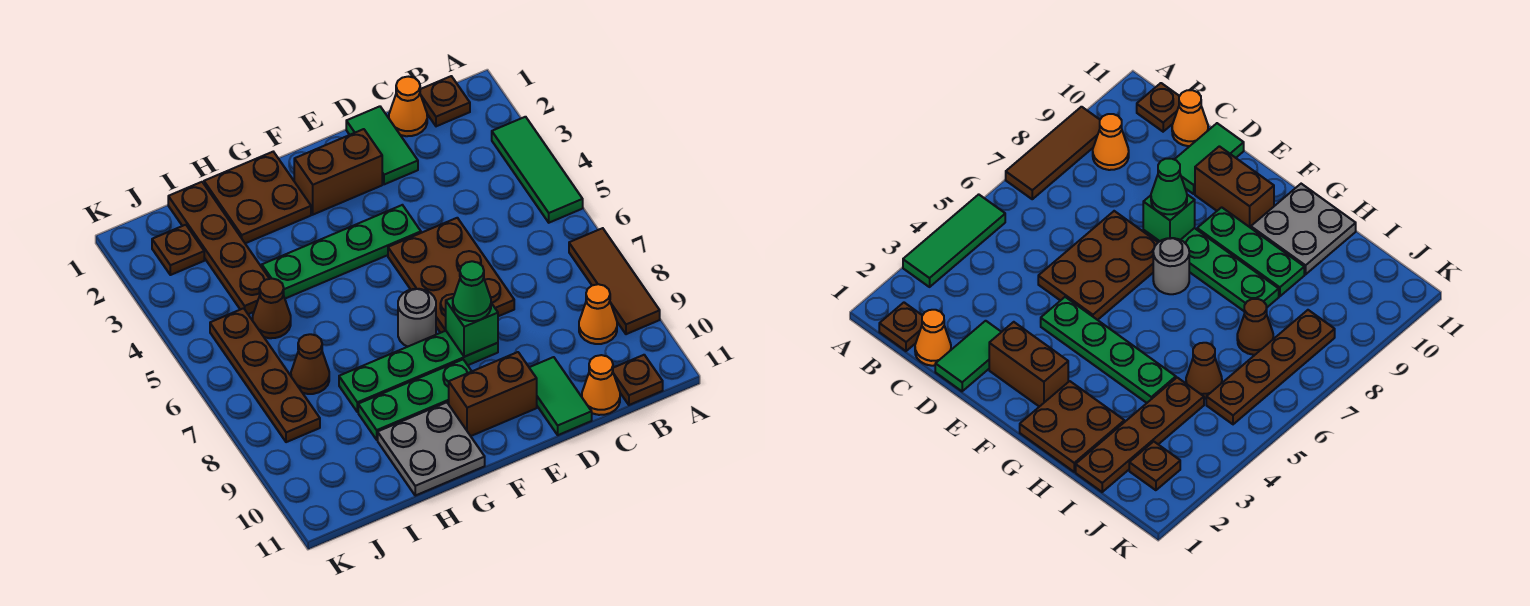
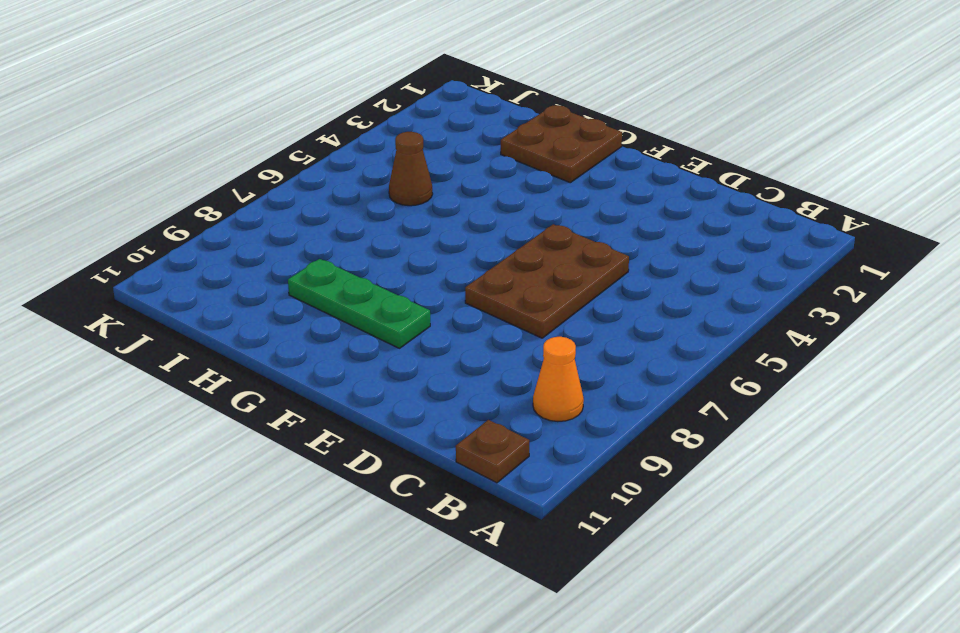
none -> green tile A3:A5 level 1
none -> brown tile A7:A9 level 1
none -> brown plate B1 level 1

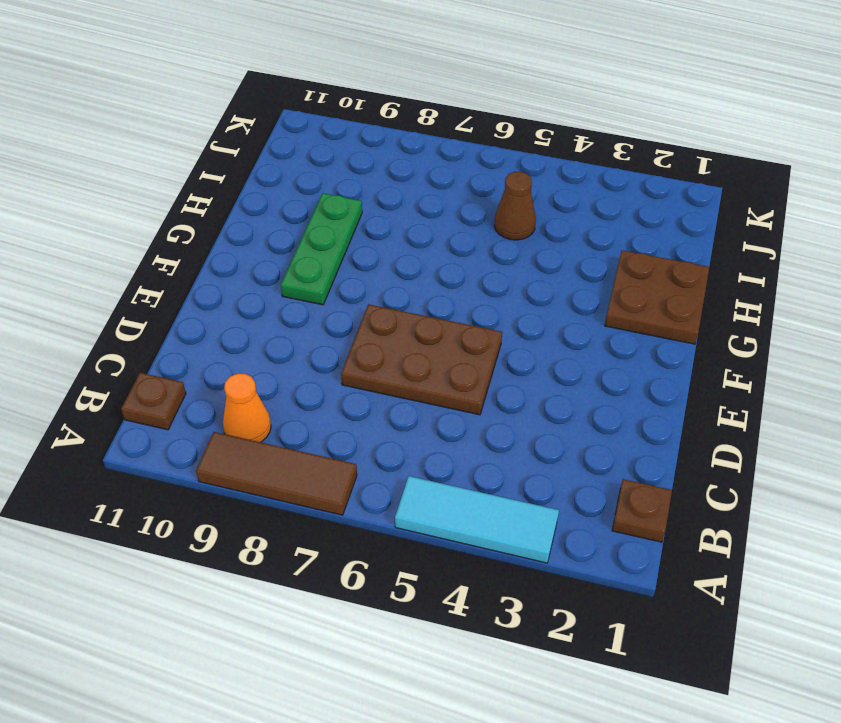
cyan tile A3:A5 level 1 -> green tile A3:A5 level 1
none -> orange cone C1 level 1
none -> orange cone C11 level 1
none -> green tile D1:D2 level 1

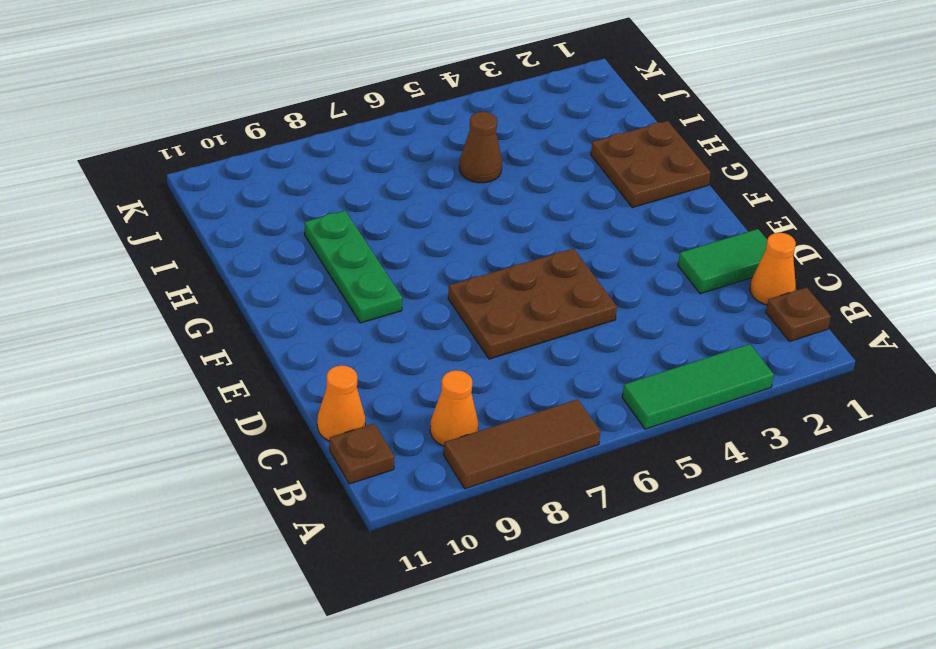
none -> green tile D10:D11 level 1
none -> brown brick E2:F2 level 1
none -> green plate E4:H4 level 1

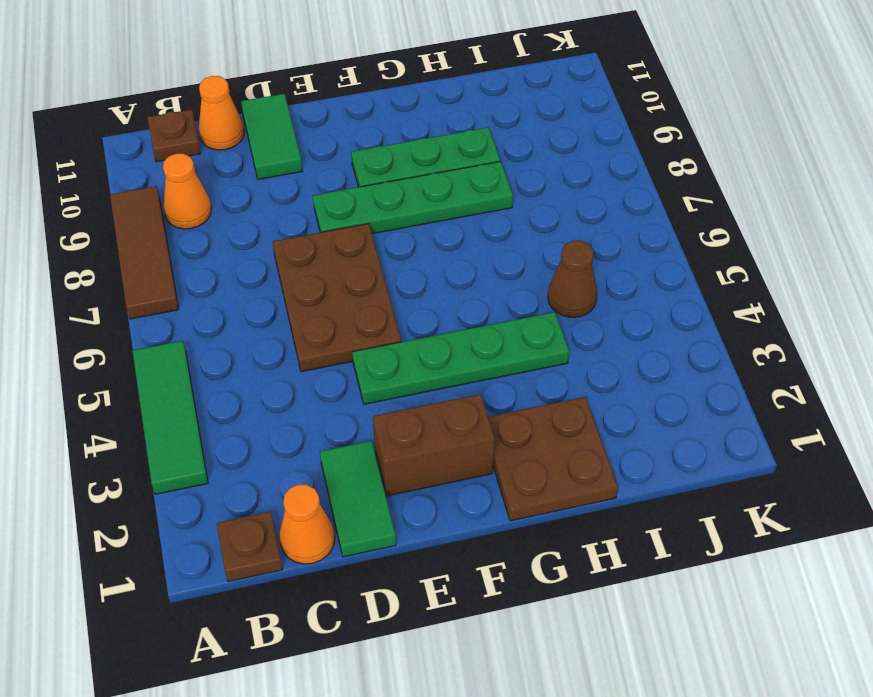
none -> brown brick E10:F10 level 1
none -> grey round brick F7 level 1
none -> grey plate G10:H11 level 1

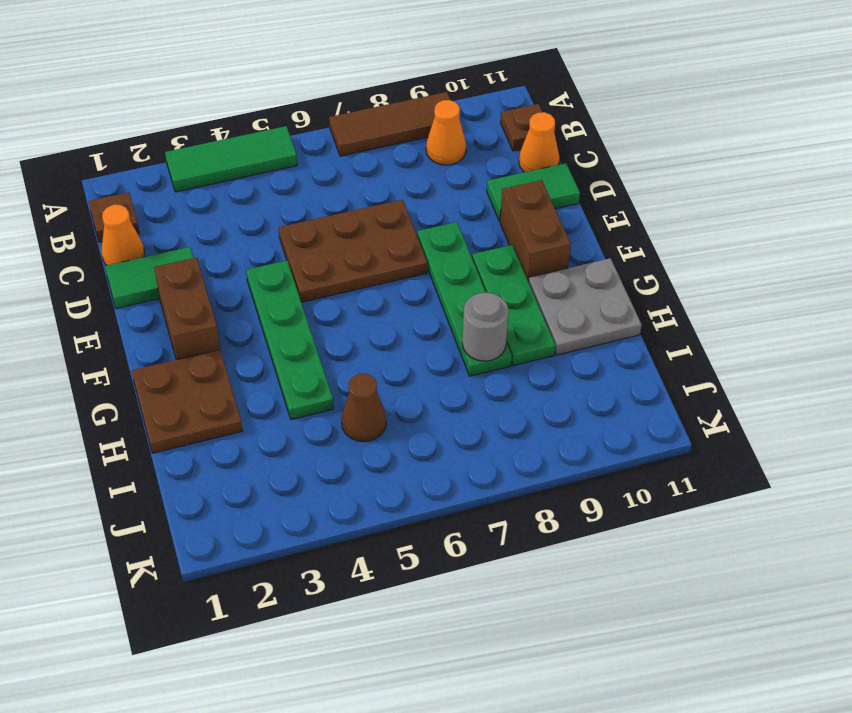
grey round brick H8 level 2 -> grey round brick F7 level 1
none -> brown plate I1:I4 level 1
none -> brown cone I7 level 1
none -> brown plate J2 level 1

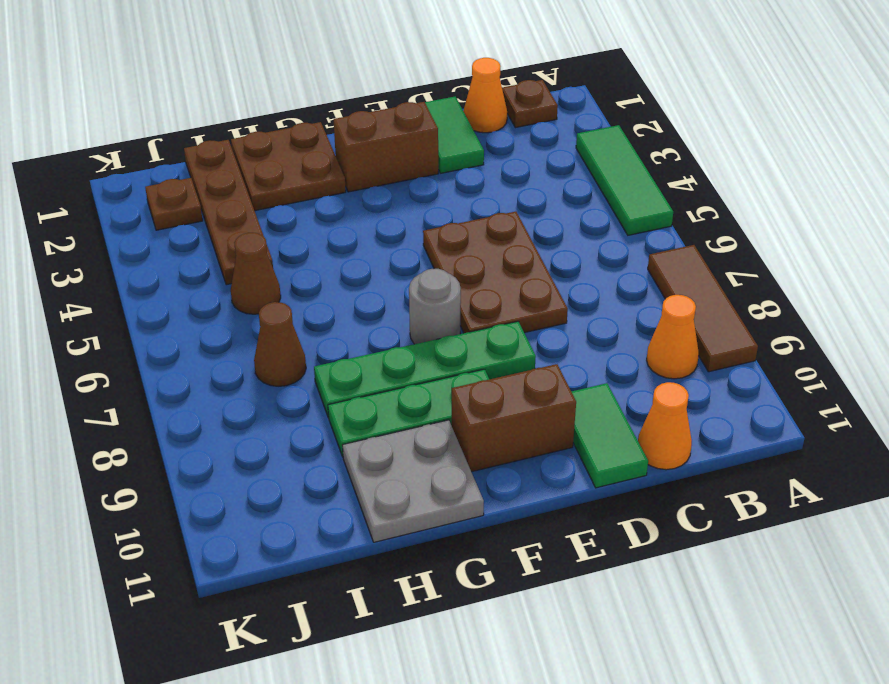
none -> brown plate B11 level 1
none -> green plate E4:H4 level 1
none -> brown plate J5:J8 level 1

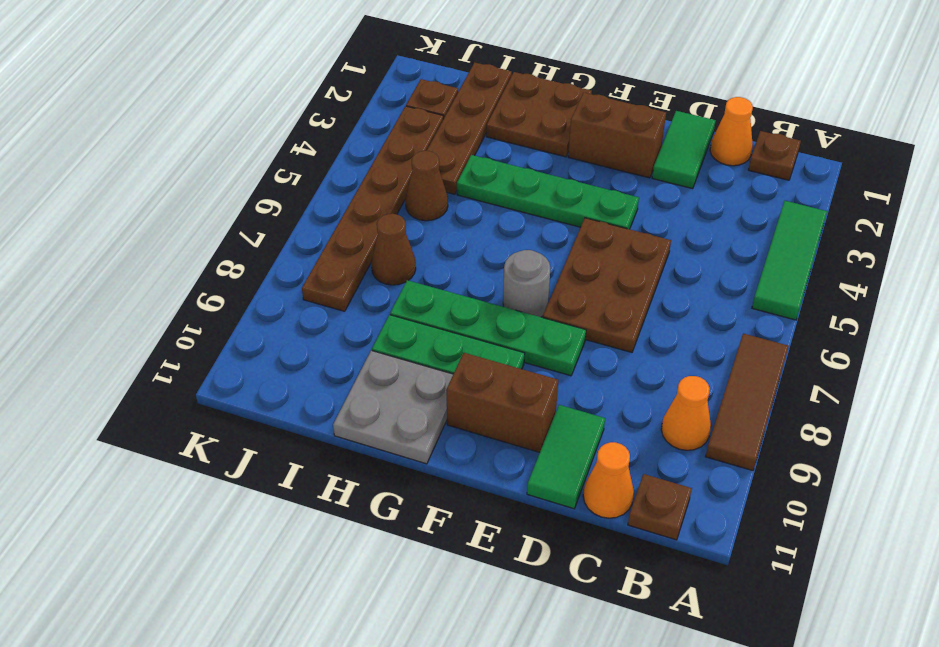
brown plate J3:J8 level 1 -> brown plate J5:J8 level 1
none -> green brick E8 level 2
none -> green cone E8 level 3

